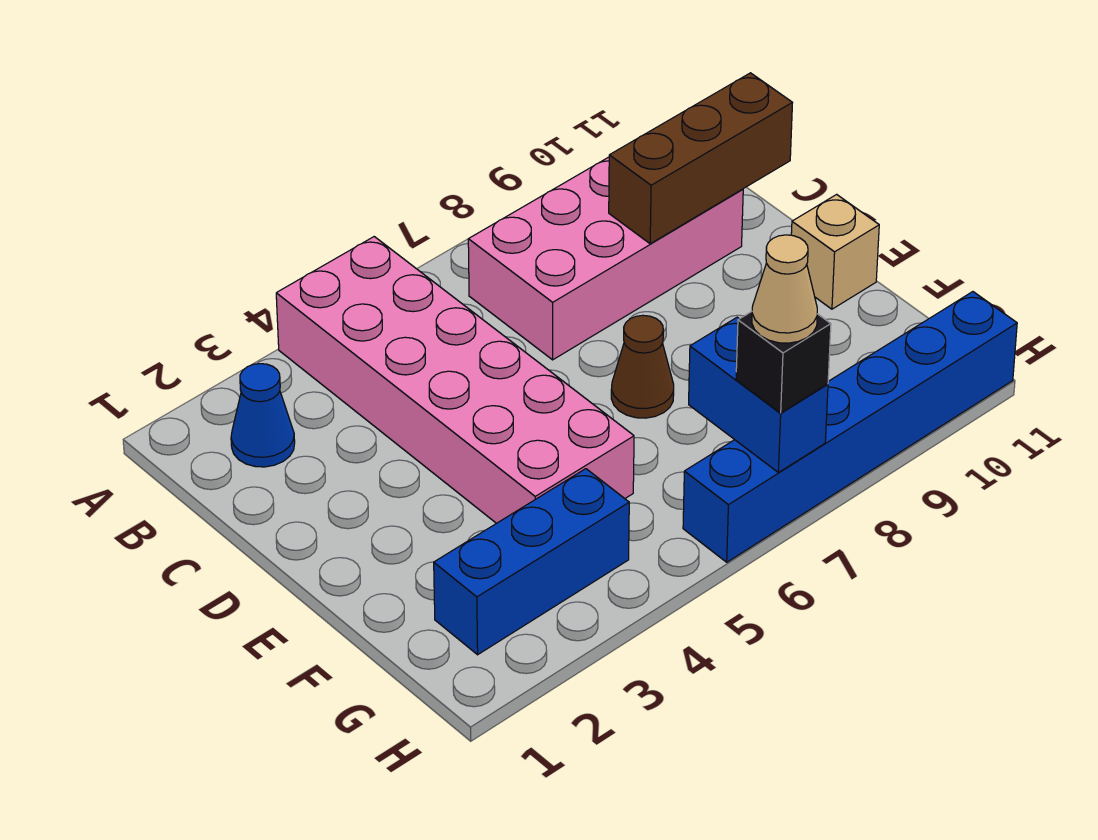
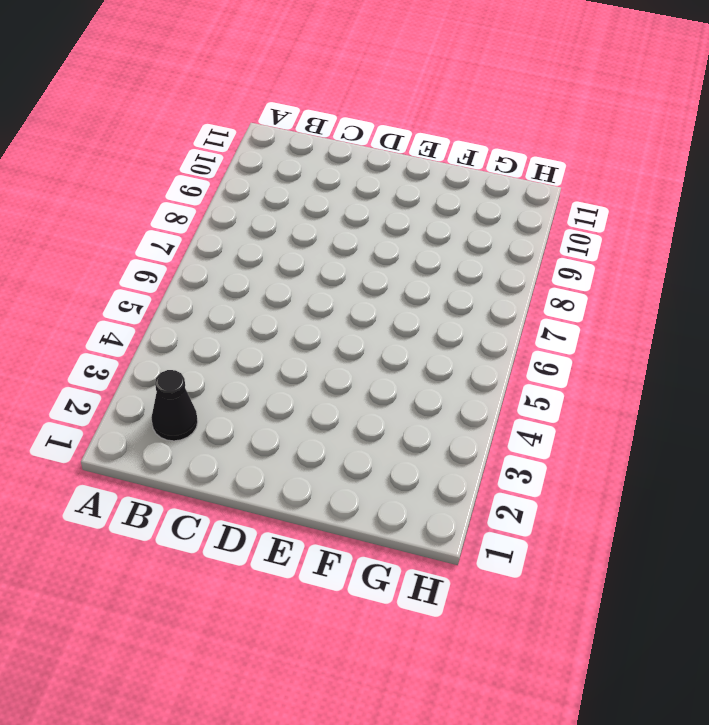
black cone B2 level 1 -> blue cone B2 level 1
none -> pink brick A4:F5 level 1
none -> pink brick B7:C10 level 1

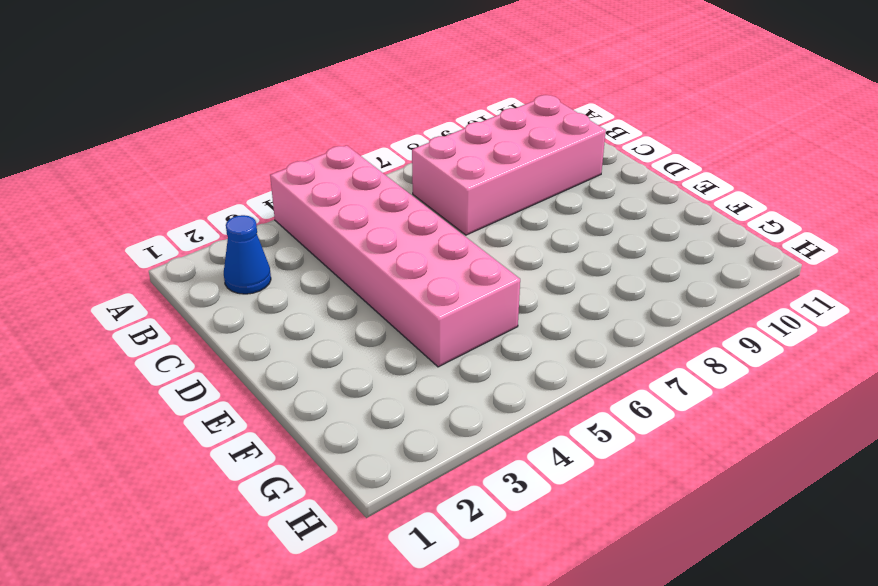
none -> brown cone E7 level 1
none -> tan brick E11 level 1

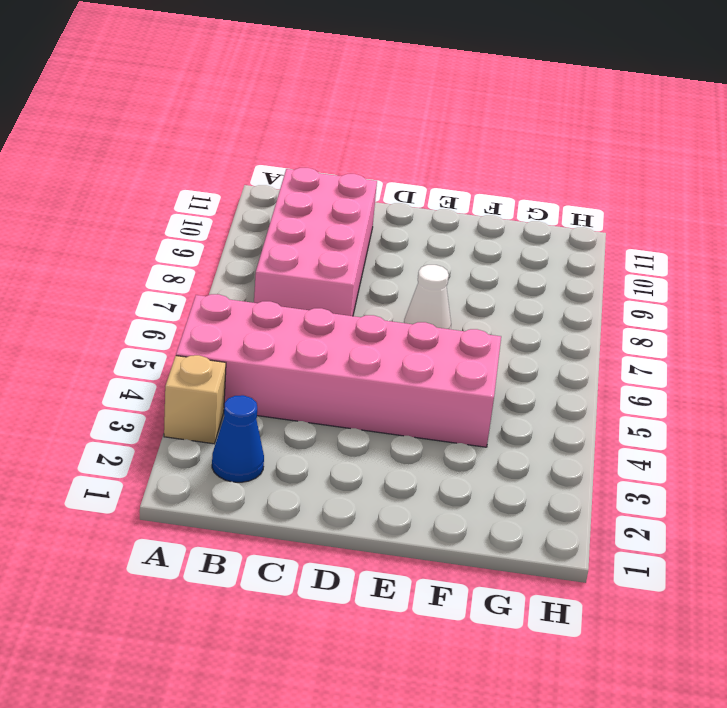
tan brick A3 level 1 -> tan brick E11 level 1
white cone E7 level 1 -> brown cone E7 level 1
none -> blue brick G2:G4 level 1
none -> blue brick H6:H11 level 1

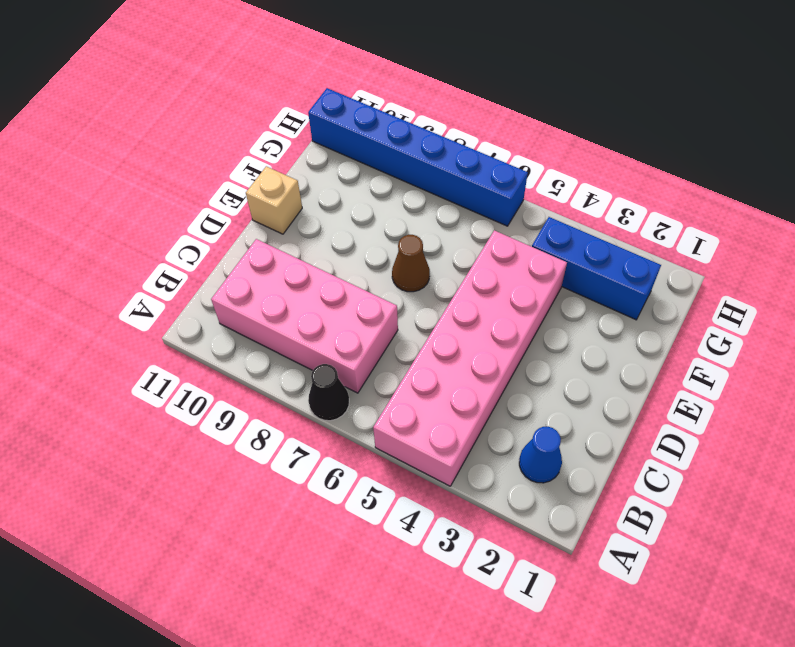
black cone A7 level 1 -> none
none -> brown brick C9:C11 level 2
none -> blue brick G7:H7 level 2

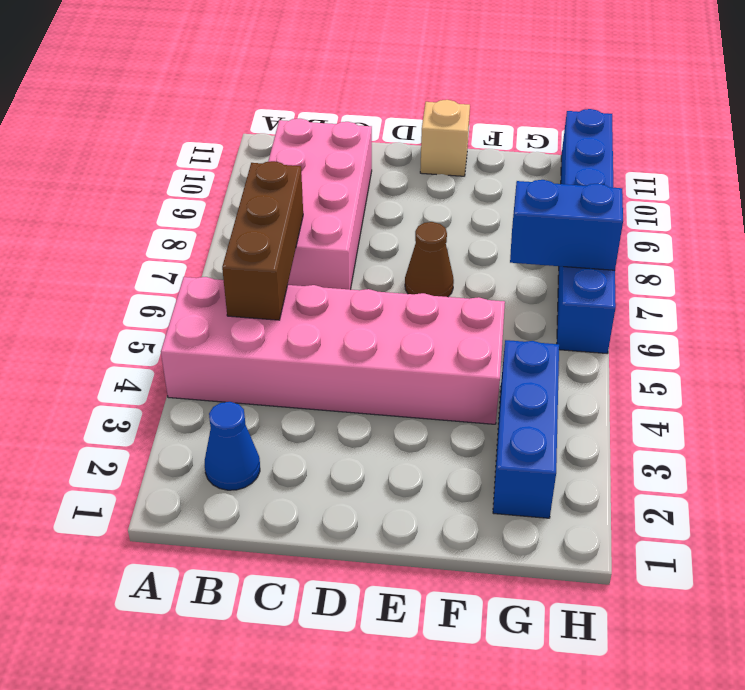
brown brick B5:B7 level 2 -> brown brick C9:C11 level 2
none -> black brick H7 level 3
none -> tan cone H7 level 4

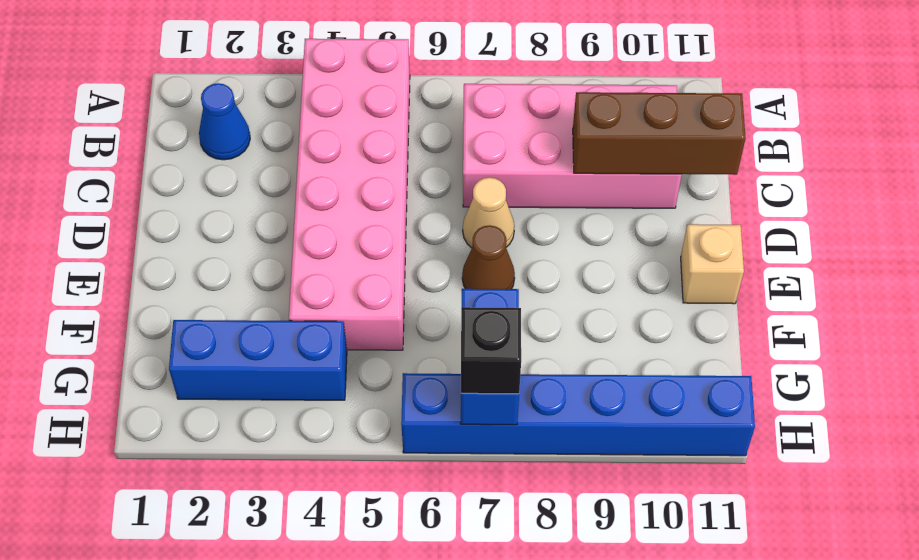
tan cone D7 level 1 -> tan cone H7 level 4

